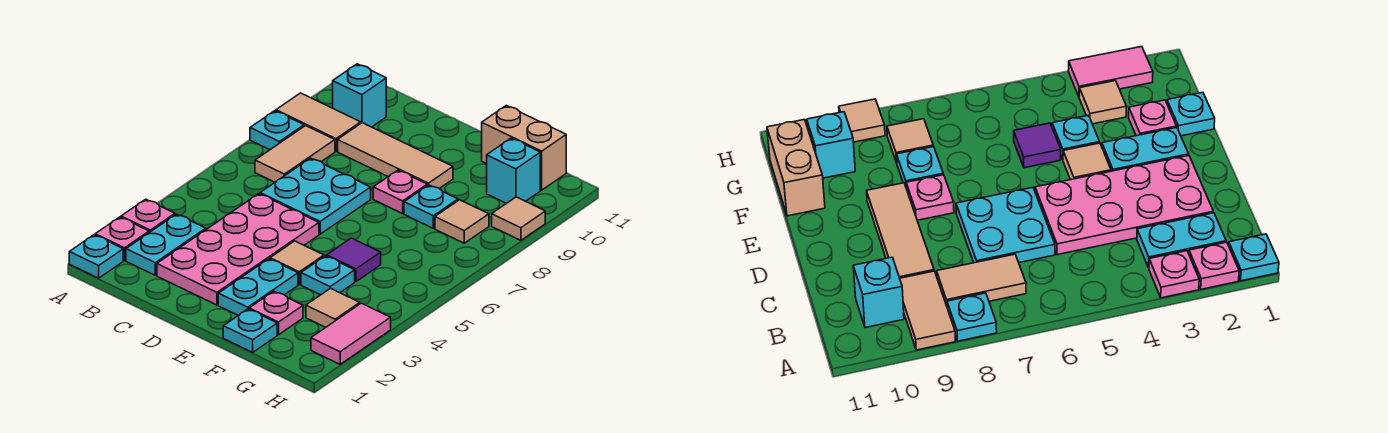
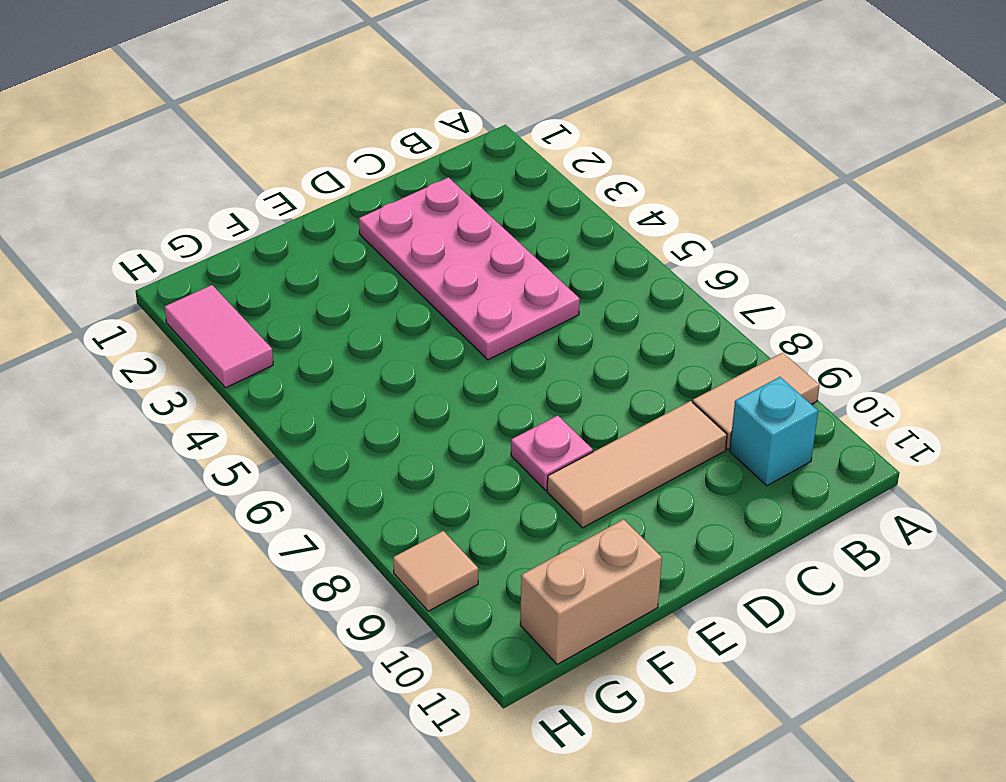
none -> cyan plate A1 level 1
none -> pink plate A2 level 1
none -> pink plate A3 level 1

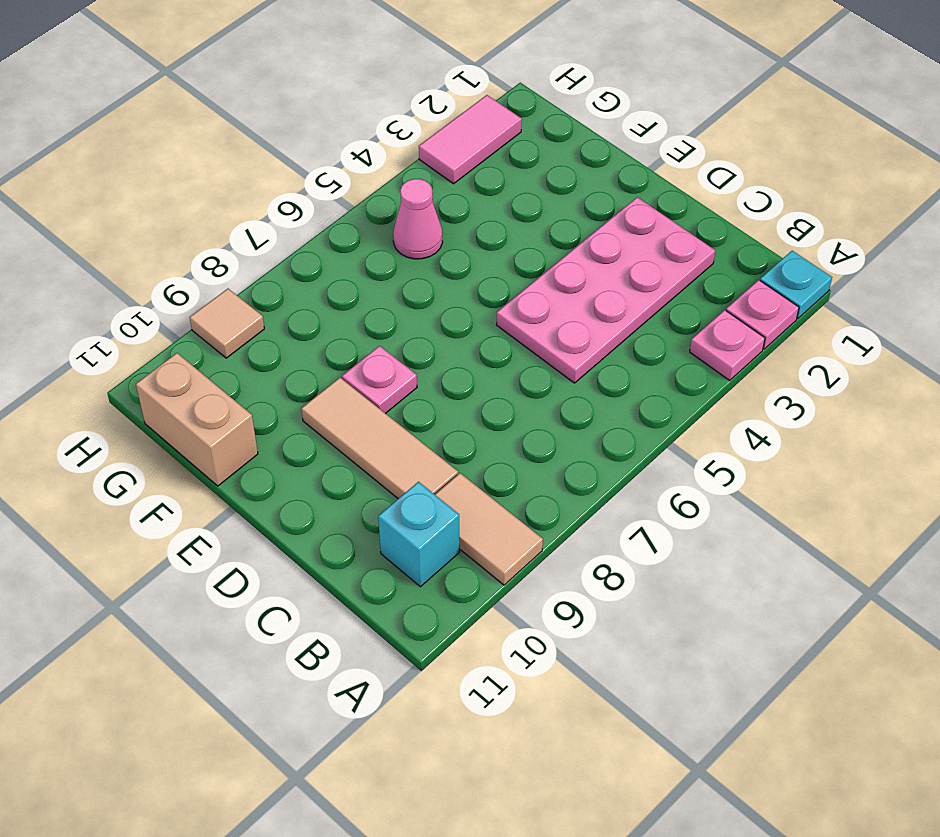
pink cone G5 level 1 -> none
none -> cyan plate A8 level 1
none -> cyan plate B2:B3 level 1
none -> tan tile B7:B8 level 1

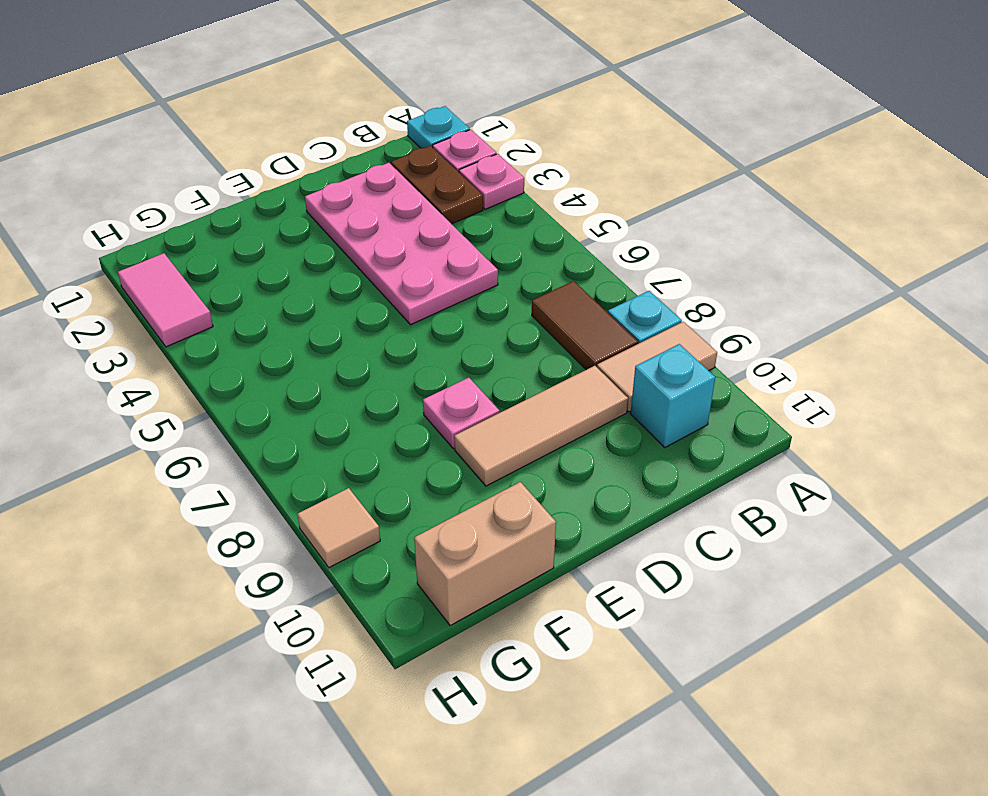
brown plate B2:B3 level 1 -> cyan plate B2:B3 level 1
brown tile B7:B8 level 1 -> tan tile B7:B8 level 1
none -> cyan plate C6:D7 level 1
none -> cyan plate E2:E3 level 1
none -> tan tile E4 level 1

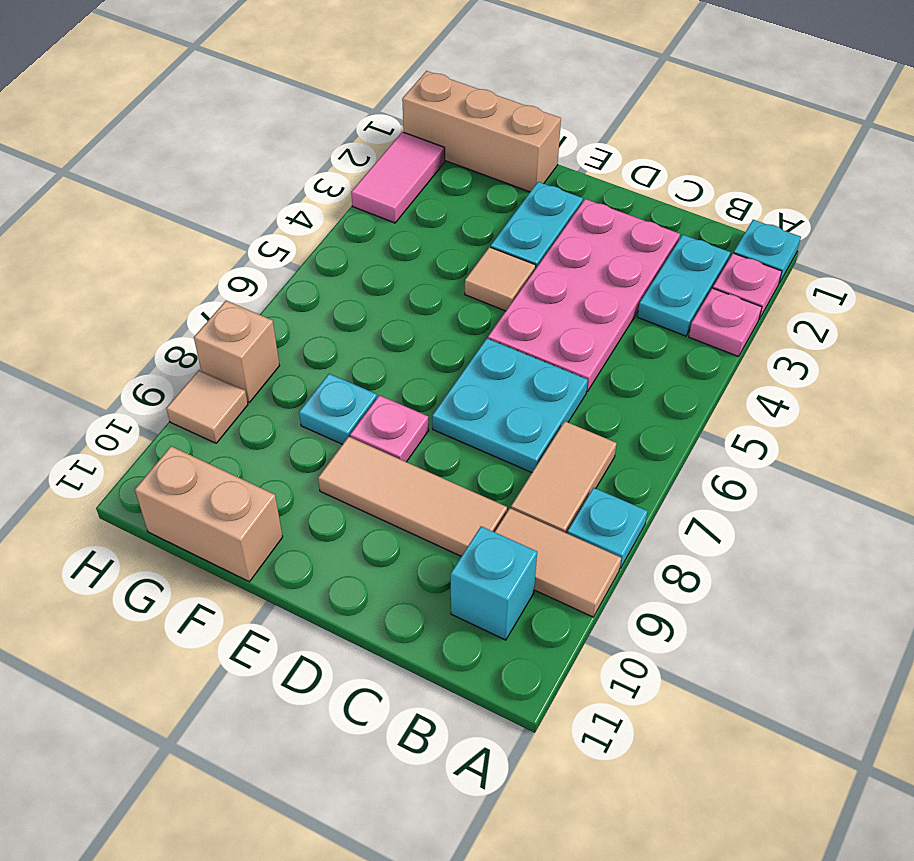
tan brick F1:H1 level 1 -> cyan plate F1 level 1
tan brick H8 level 1 -> none
none -> pink plate F2 level 1
none -> cyan plate F4 level 1
none -> purple tile F5 level 1

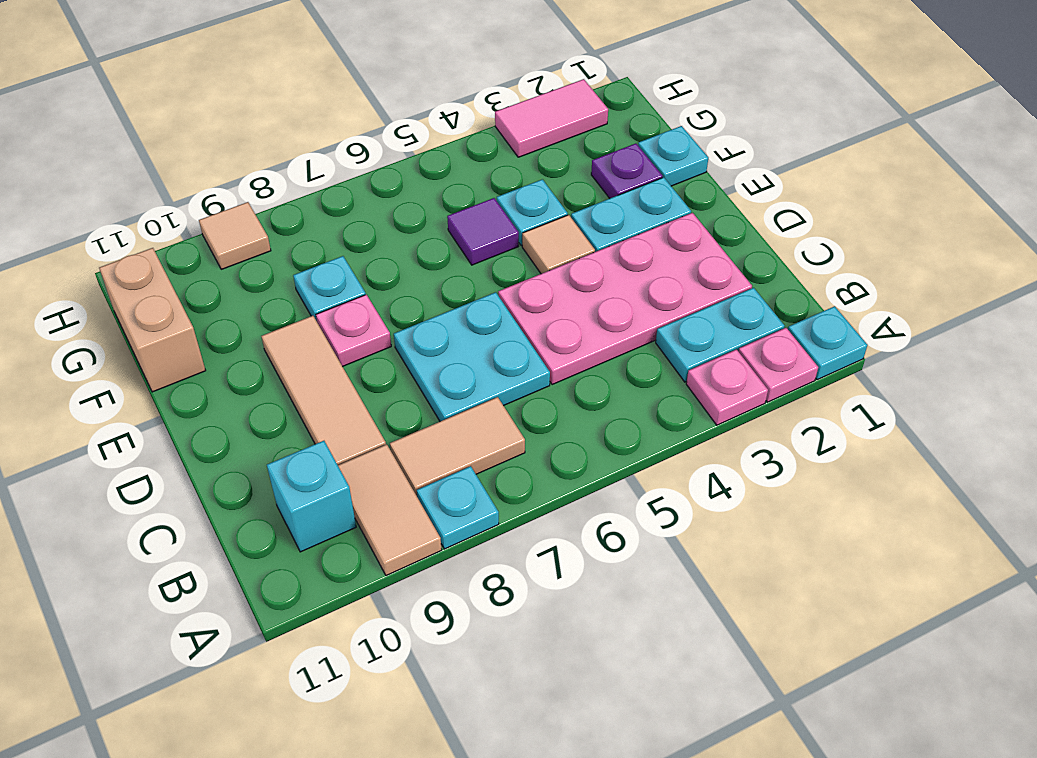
purple plate F2 level 1 -> pink plate F2 level 1
none -> tan tile G3 level 1
none -> tan tile G8 level 1
none -> cyan brick G10 level 1

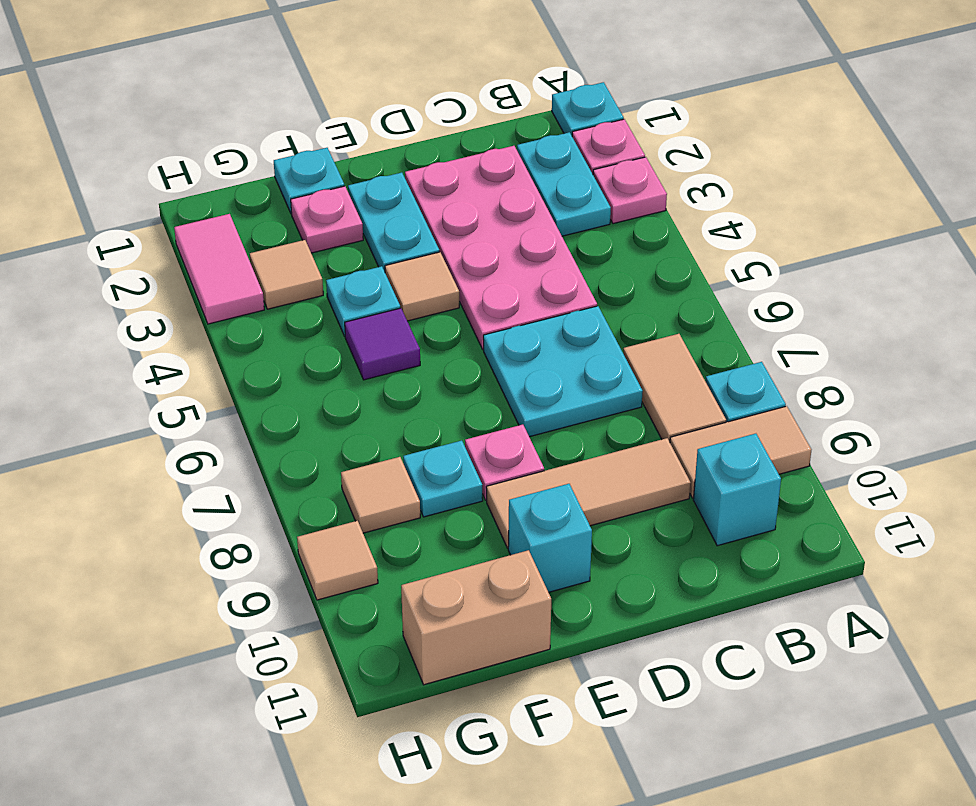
cyan brick E10 level 1 -> cyan brick G10 level 1

